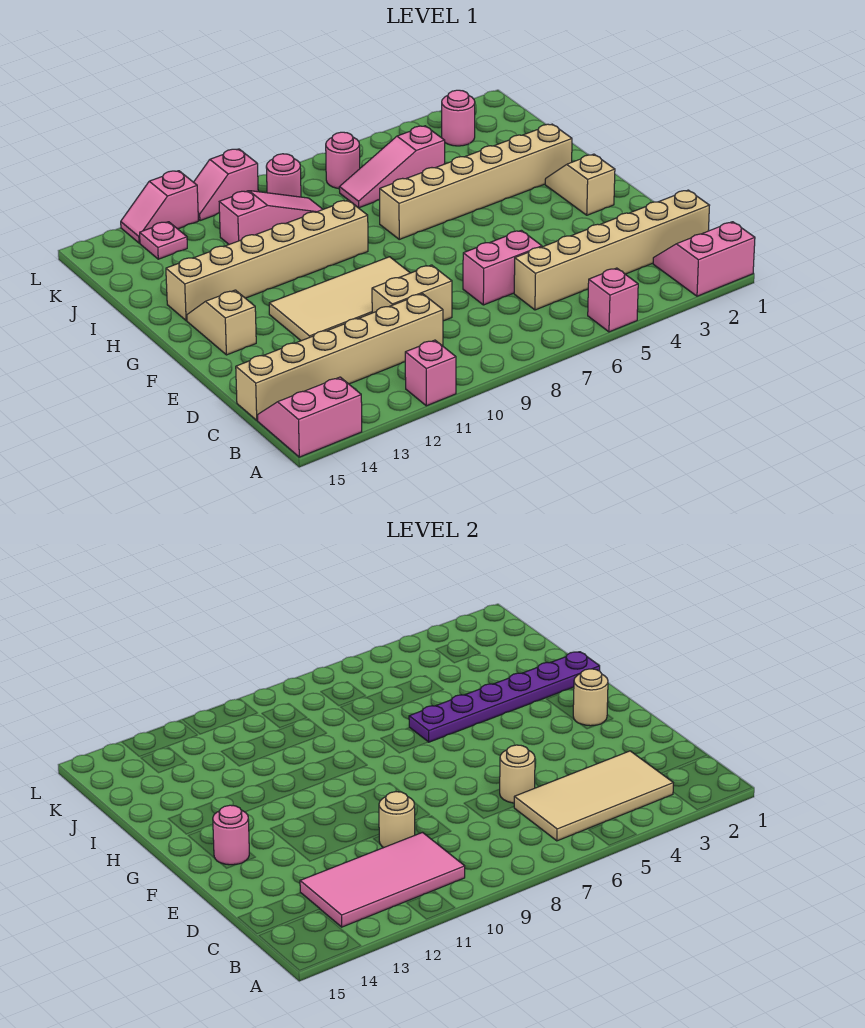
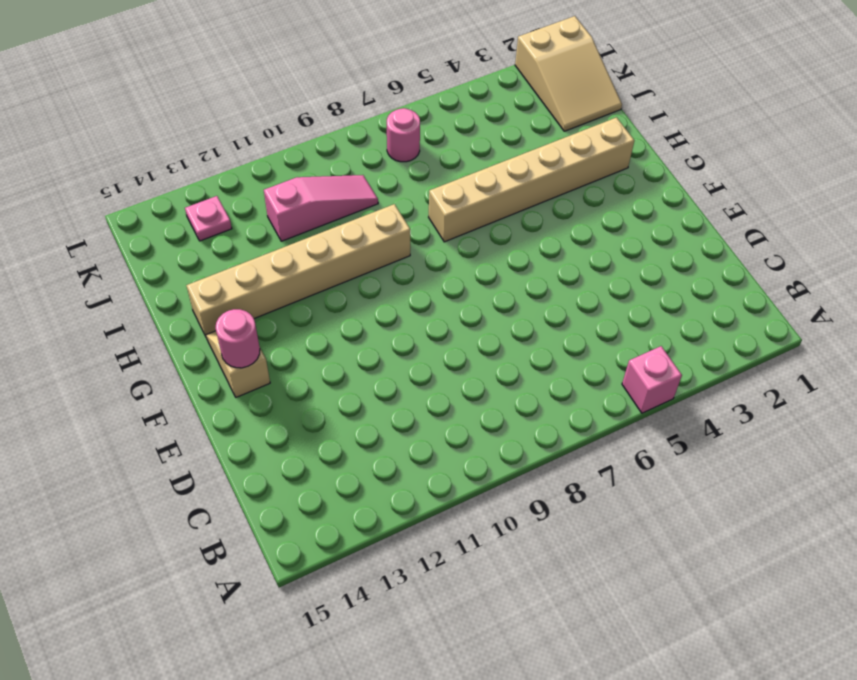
tan slope J1:L2 level 1 top L -> none
none -> pink slope A1:B2 level 1 top A
none -> pink brick A11 level 1
none -> pink slope A14:B15 level 1 top A

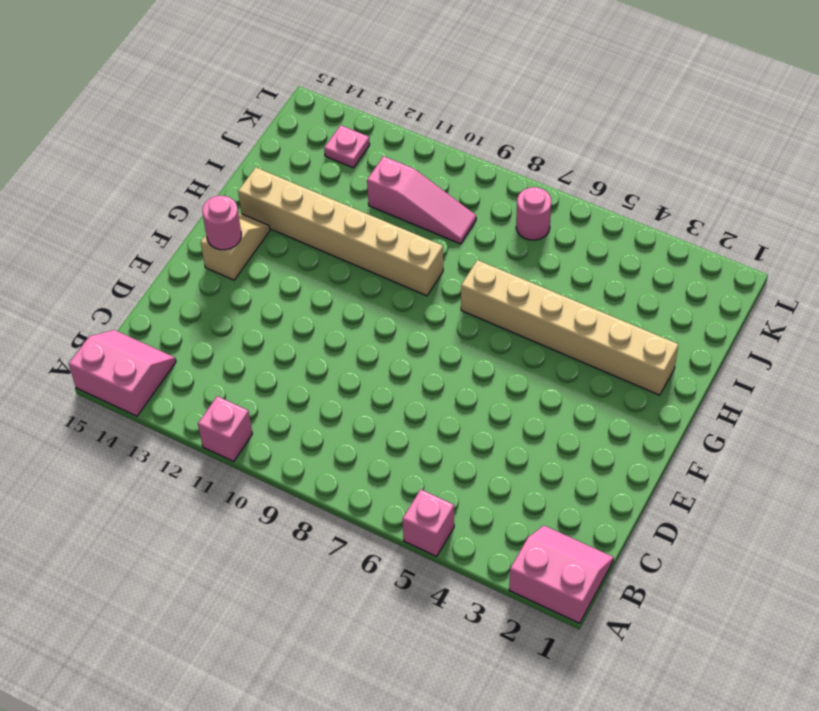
none -> tan brick C1:C6 level 1
none -> tan brick C10:C15 level 1
none -> pink brick D6:D7 level 1

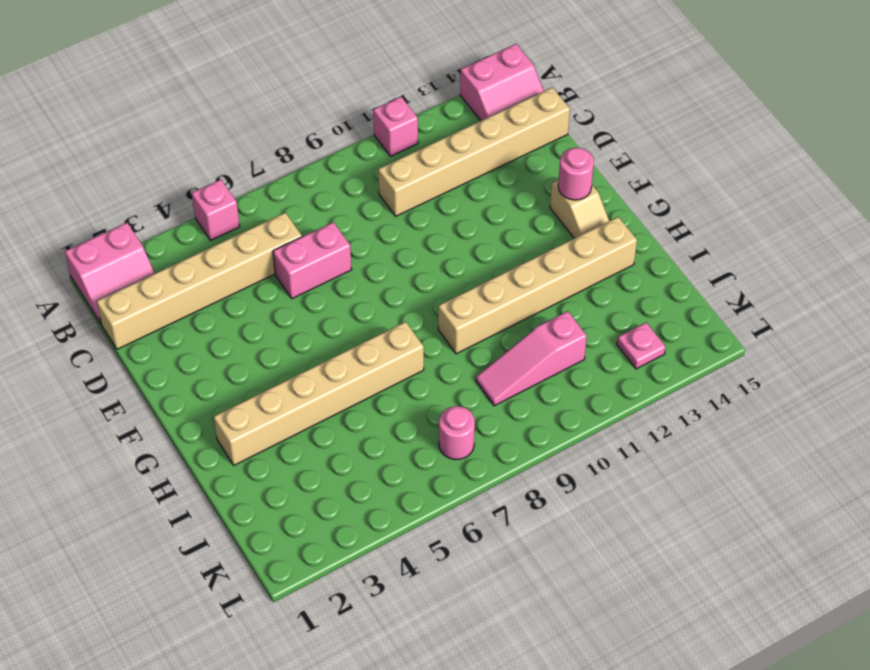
none -> tan brick D9:D10 level 1
none -> tan tile E9:F12 level 1
none -> tan slope F2:G2 level 1 top F

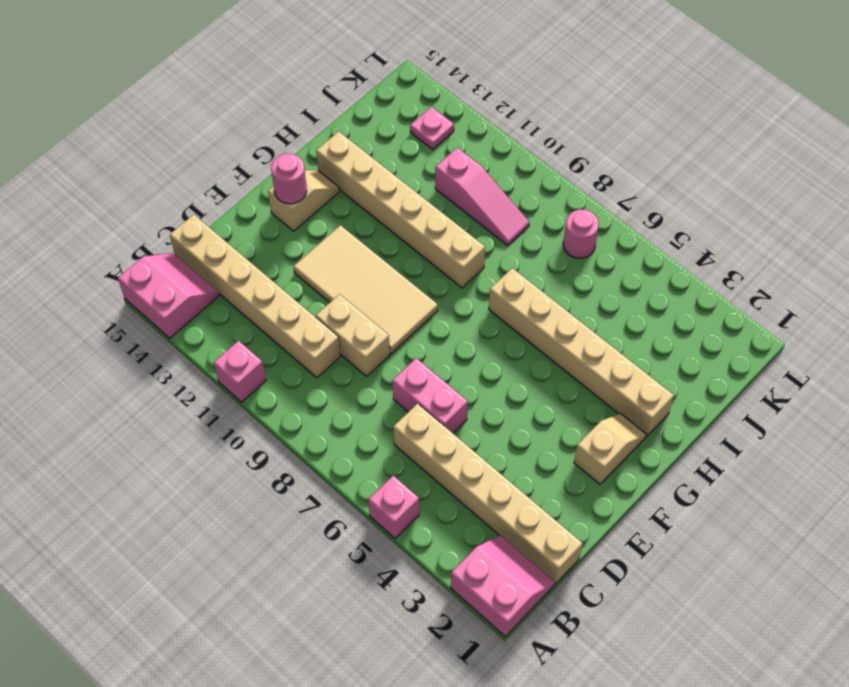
none -> pink slope J5:J7 level 1 top 5
none -> pink round brick K3 level 1
none -> pink round brick K9 level 1

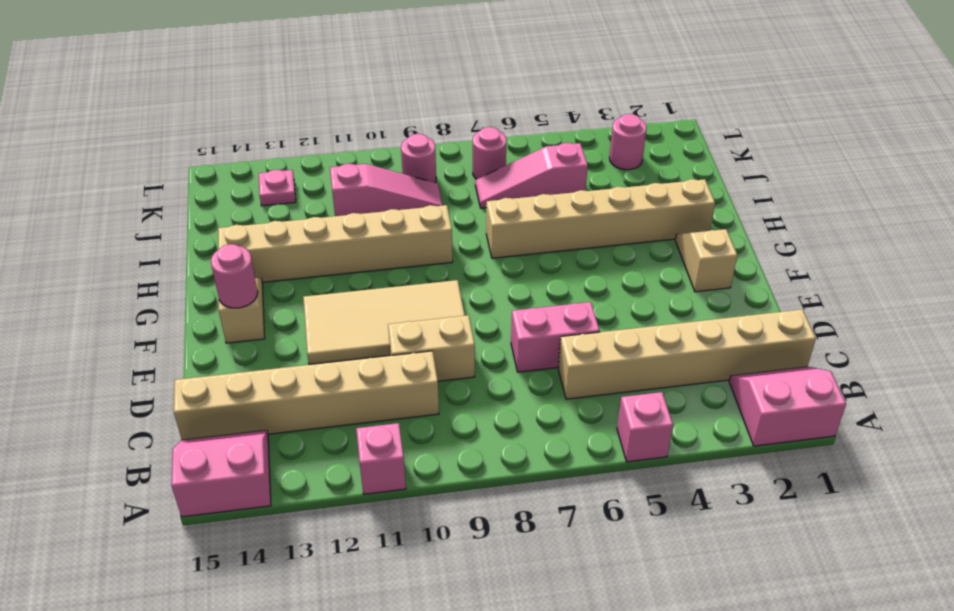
none -> pink slope L10:L11 level 1 top 10
none -> pink slope L12:L13 level 1 top 12
none -> tan tile B3:C6 level 2

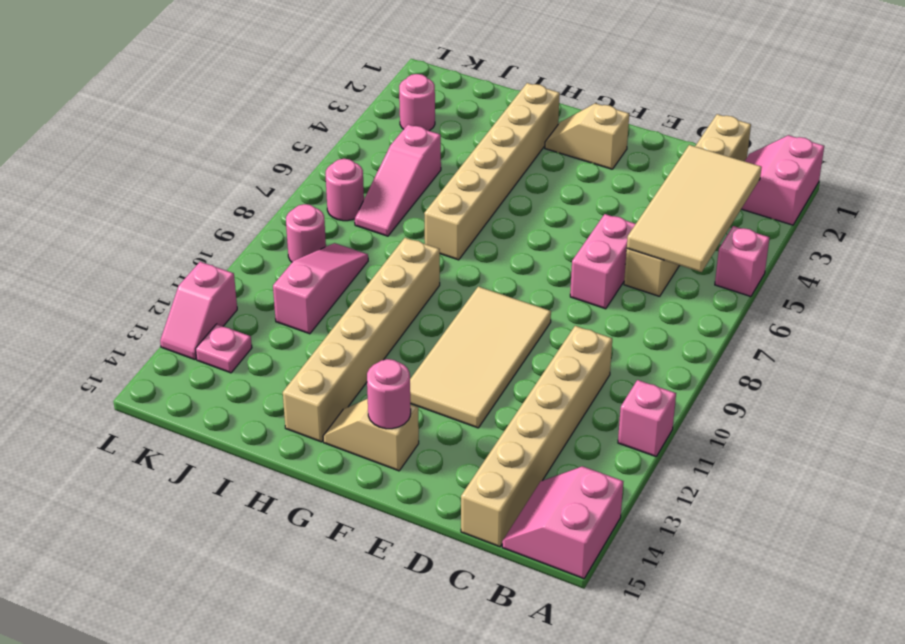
none -> tan brick D9:D10 level 1
none -> pink slope L10:L11 level 1 top 10
none -> pink tile B10:C13 level 2

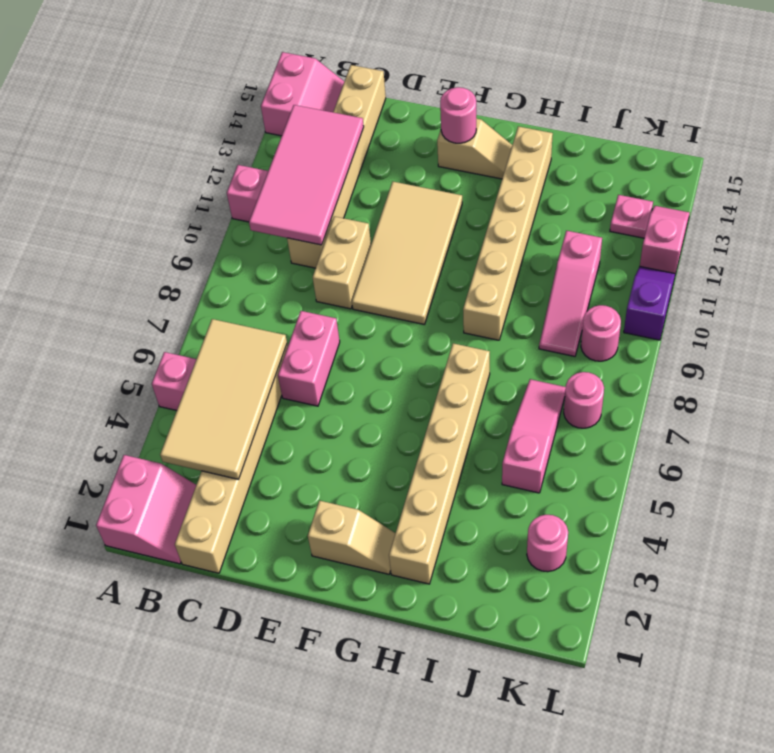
purple slope L10:L11 level 1 top 10 -> pink slope L10:L11 level 1 top 10
none -> tan round brick D6 level 2
none -> tan round brick D10 level 2
none -> tan round brick F2 level 2

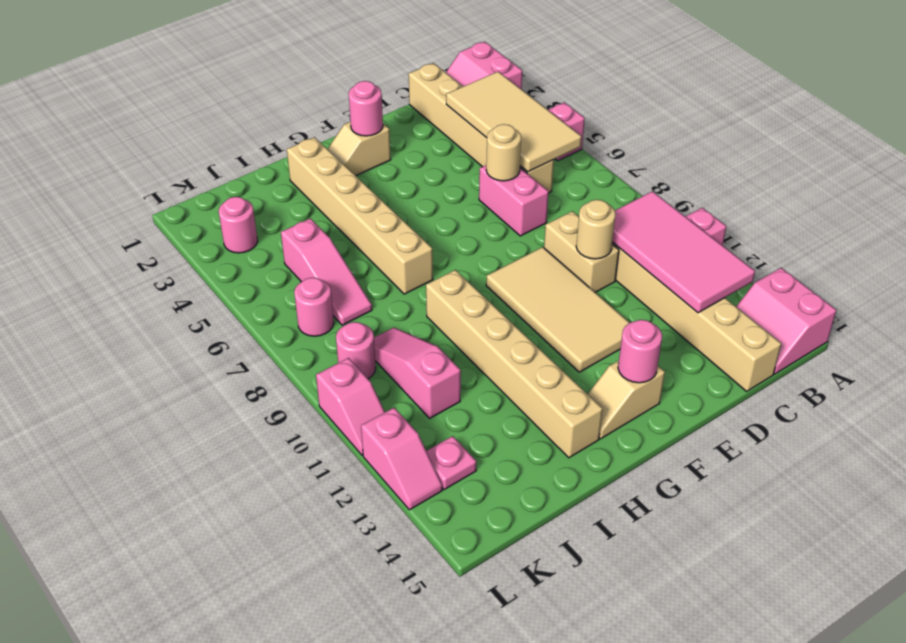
pink round brick F2 level 2 -> tan round brick F2 level 2
none -> purple plate H1:H6 level 2

